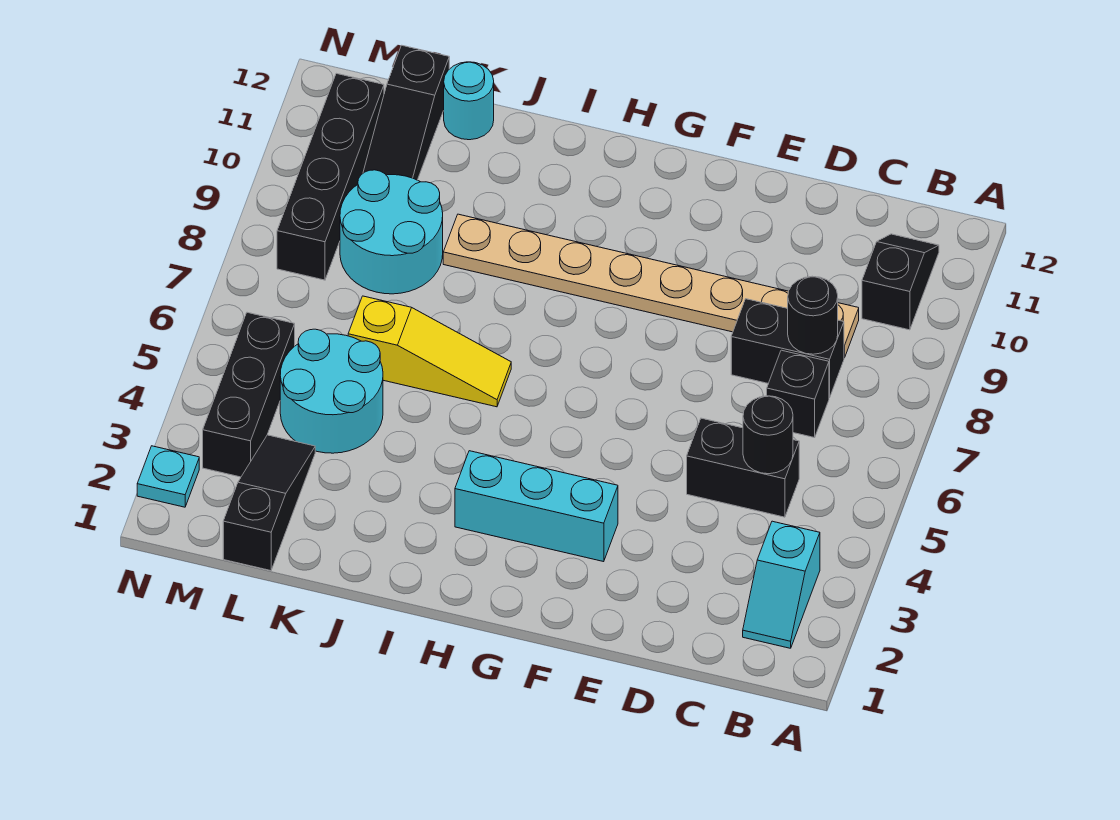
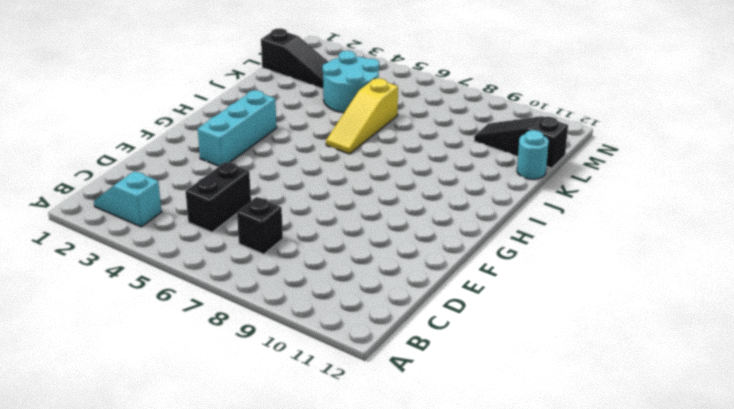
none -> black slope B10:B11 level 1 top 10
none -> black brick C8:D8 level 1
none -> tan plate C9:J9 level 1

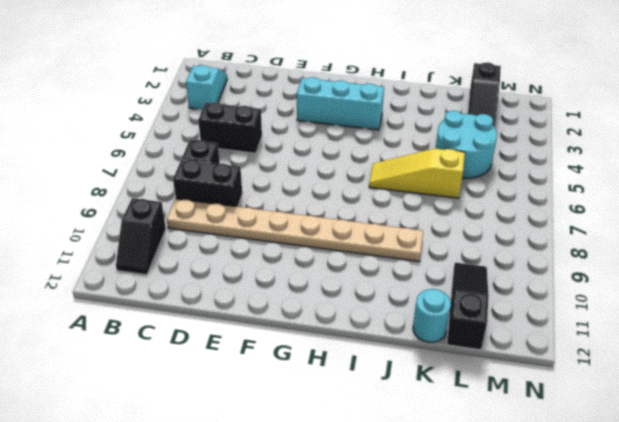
none -> cyan round brick K8:L9 level 1
none -> black brick M3:M5 level 1
none -> black brick M8:M11 level 1

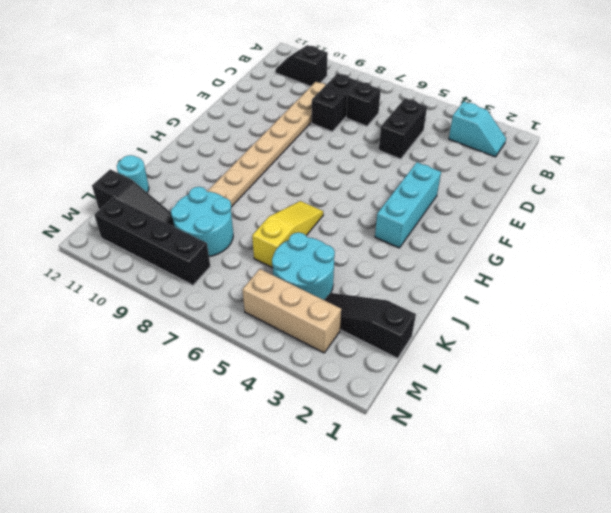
tan brick M3:M5 level 1 -> black brick M3:M5 level 1
none -> cyan plate N2 level 1
none -> black round brick C5 level 2
none -> black round brick C8 level 2

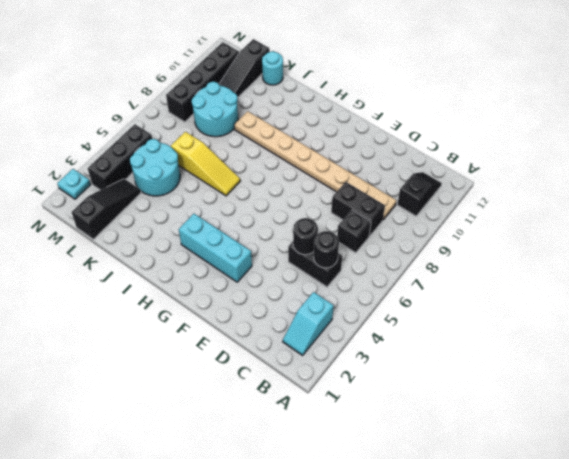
black round brick D5 level 2 -> black round brick C8 level 2

